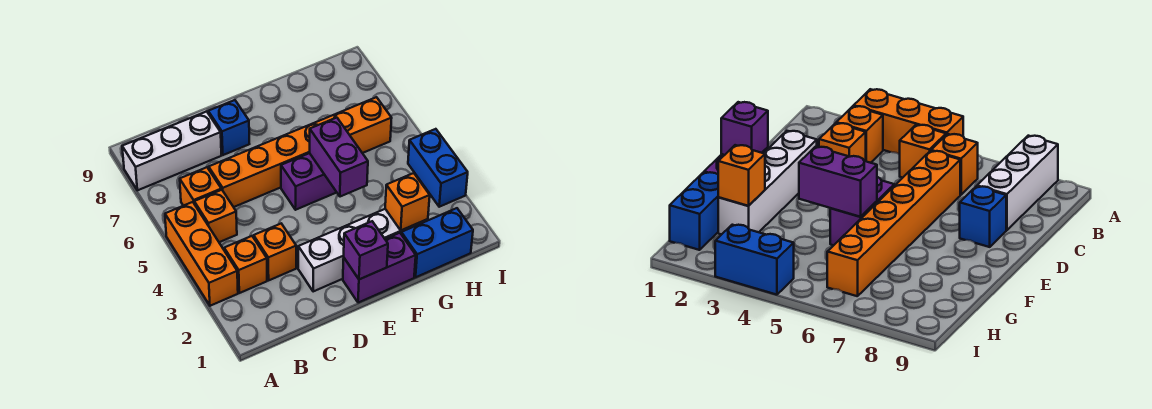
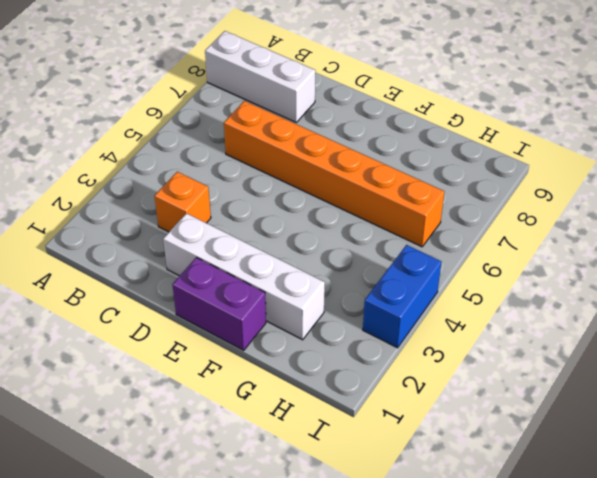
none -> orange brick A3:A5 level 1
none -> orange brick B3 level 1
none -> orange brick B5 level 1

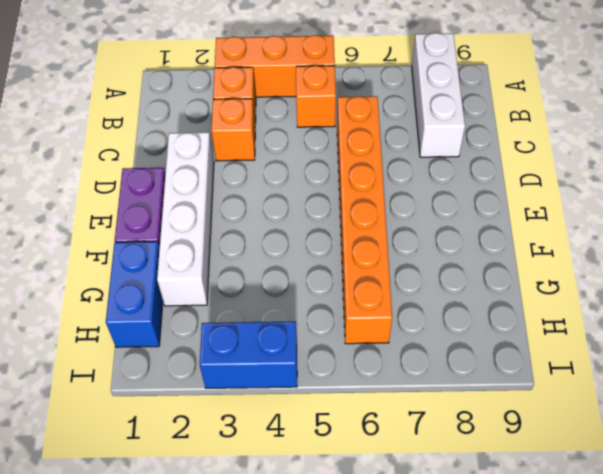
none -> orange brick B6 level 1
none -> blue brick D8 level 1
none -> purple brick E5:F5 level 1

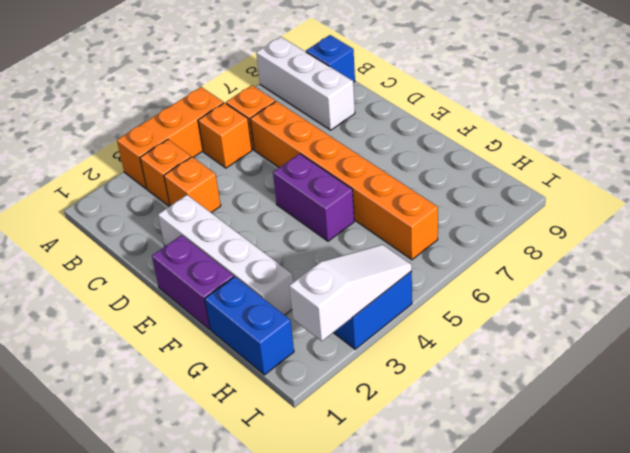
blue brick B9 level 1 -> blue brick D8 level 1
white slope I2:I4 level 2 top 2 -> none
none -> purple brick E1 level 2
none -> purple brick F4:F5 level 2
none -> orange brick G2 level 2

